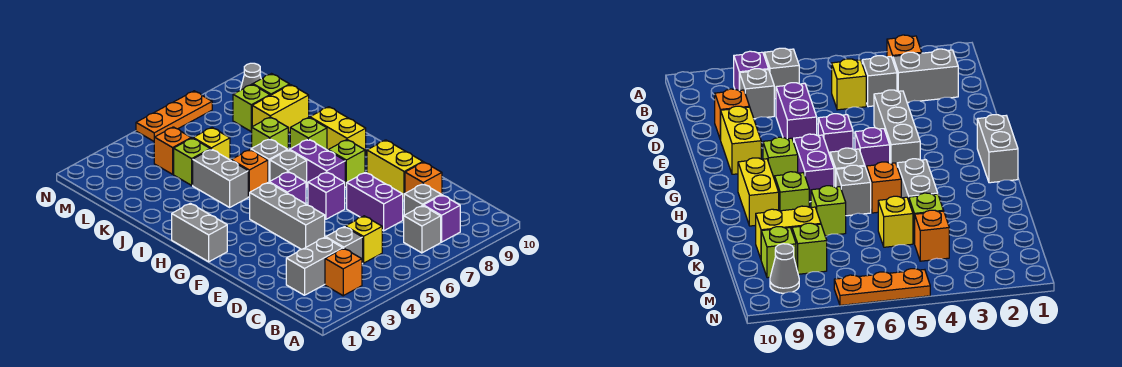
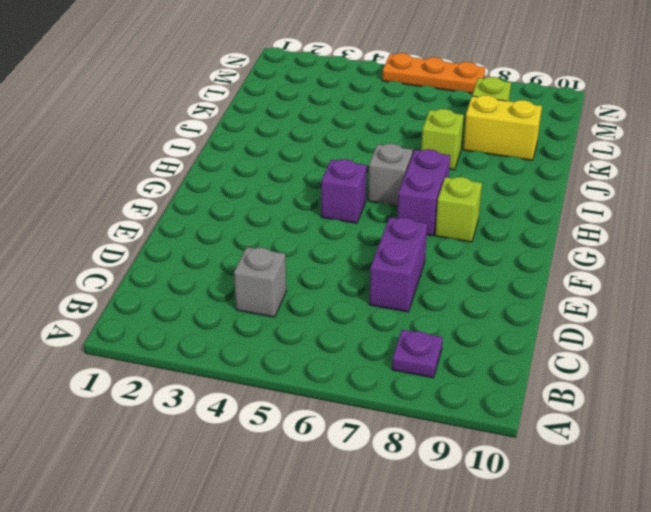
purple plate B8 level 1 -> purple brick B8 level 1
none -> orange brick B3 level 1
none -> grey brick B7 level 1
none -> grey brick C2:C3 level 1
none -> yellow brick C5 level 1

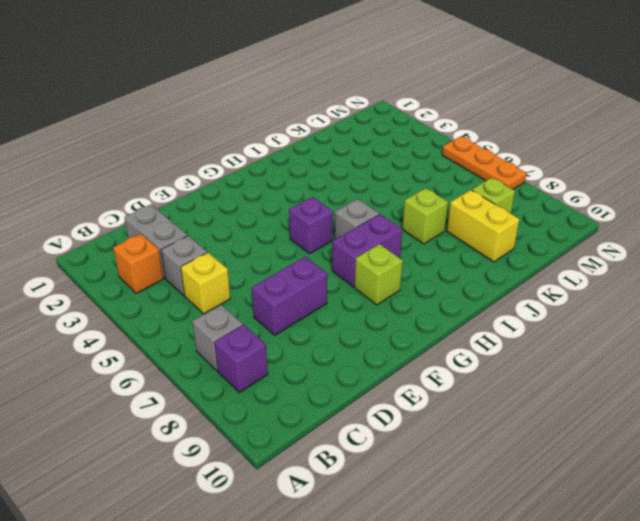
none -> grey brick C8 level 1
none -> orange brick D9 level 1
none -> grey brick E4:G4 level 1
none -> yellow brick E9:F9 level 1

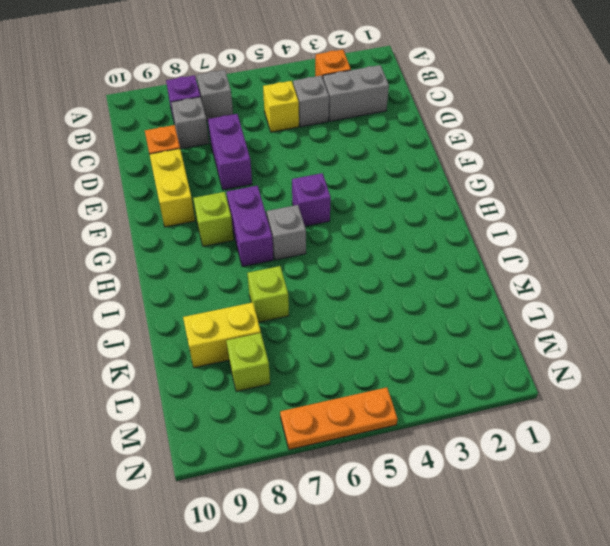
none -> grey brick E4:G4 level 1
none -> purple brick F6 level 1
none -> grey brick G1:H1 level 1
none -> yellow brick H9:I9 level 1

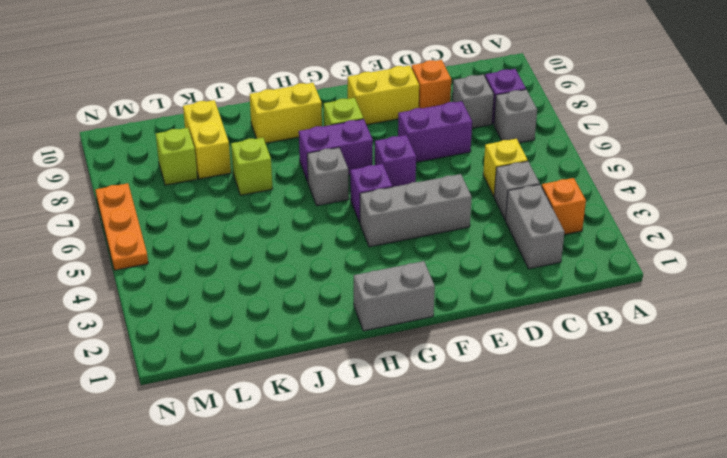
none -> grey brick I4:J4 level 1
none -> orange brick I5 level 1
none -> grey brick I6 level 1
none -> lime brick I8 level 1

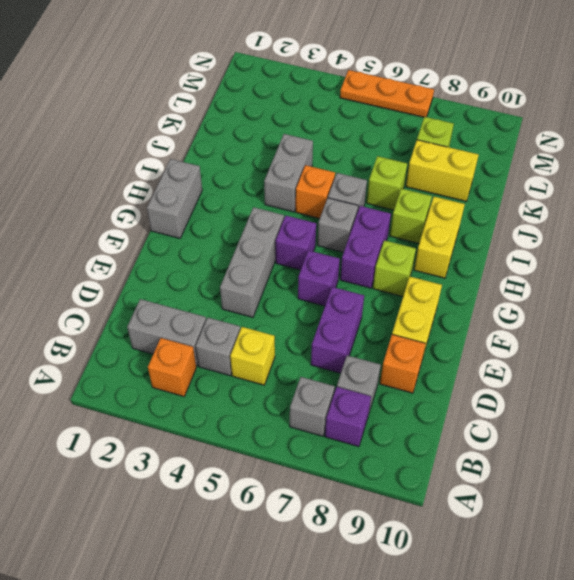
none -> lime brick K4 level 1
none -> yellow brick K5 level 1
none -> orange brick L4 level 1
none -> lime brick L9 level 1

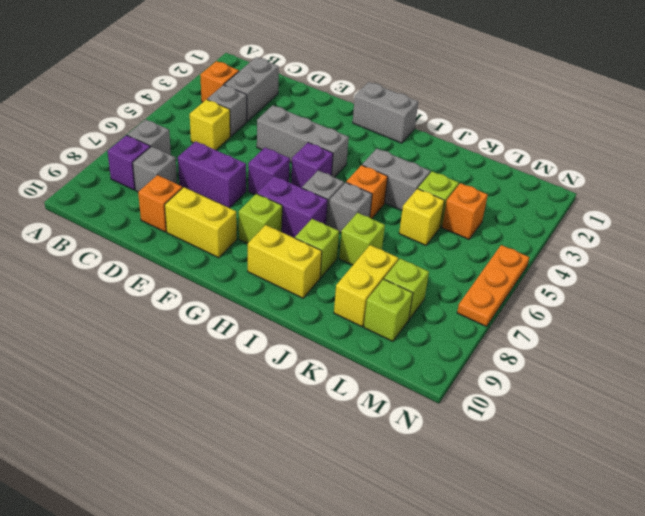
none -> grey cone M9 level 1

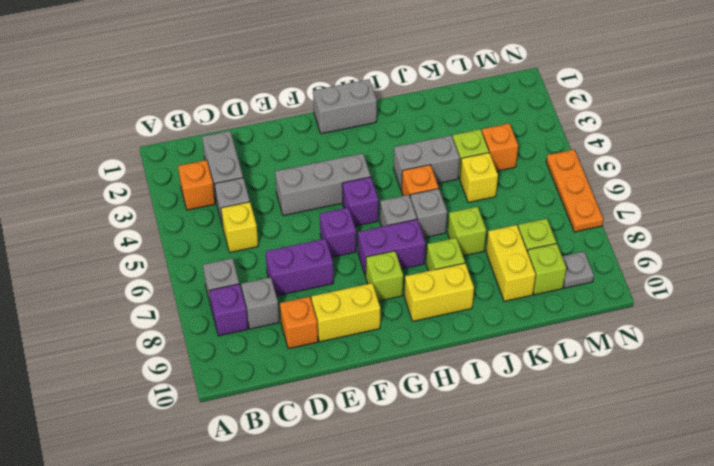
grey plate M9 level 1 -> grey cone M9 level 1

